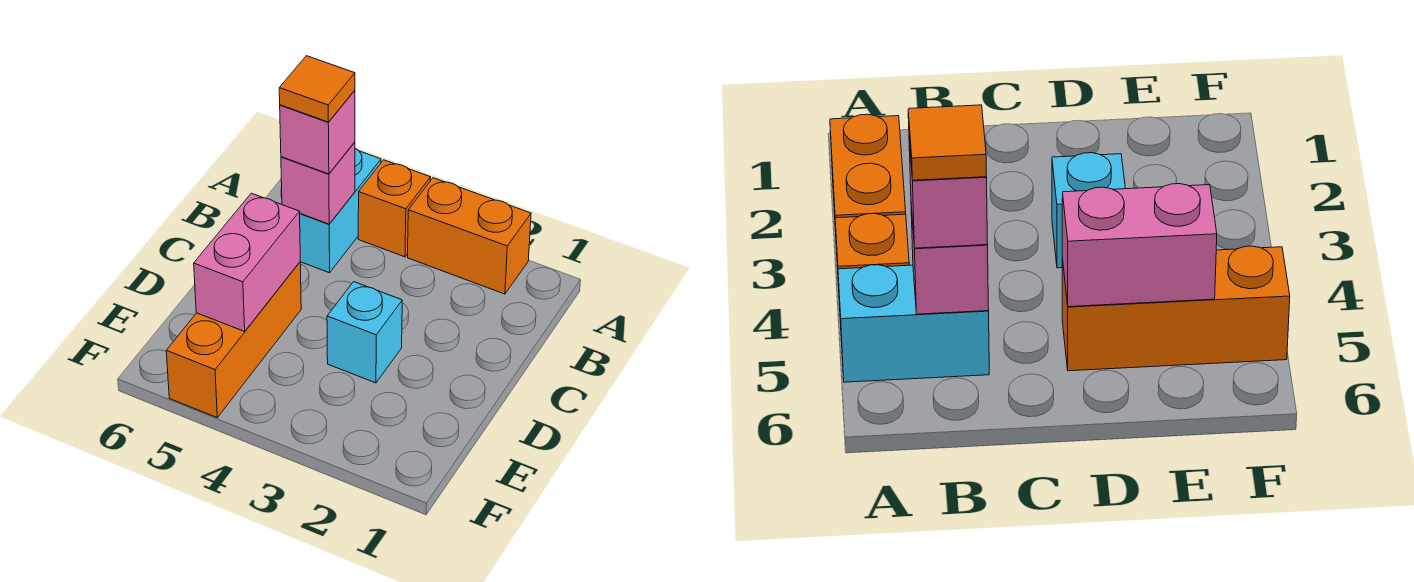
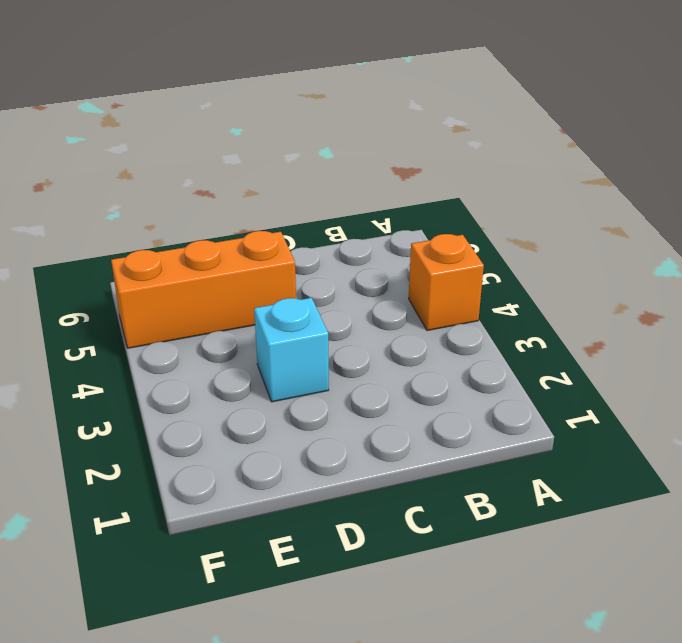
none -> orange brick A2:A3 level 1
none -> cyan brick A5:B5 level 1

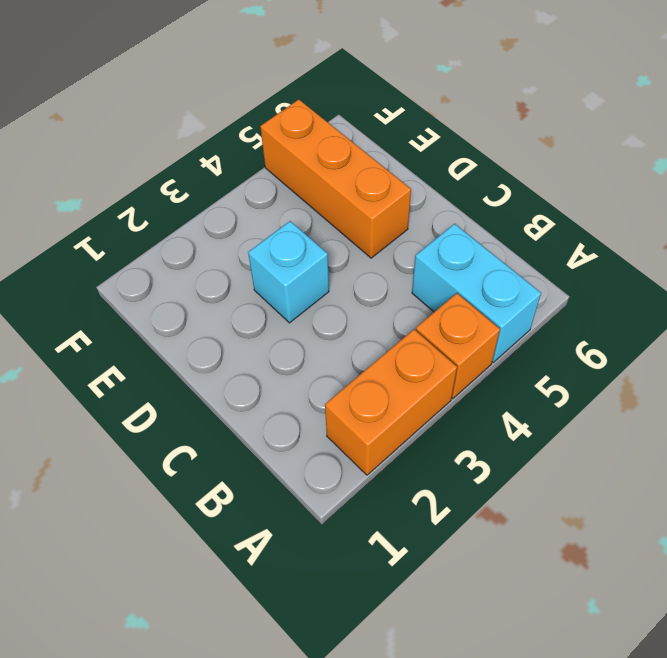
none -> pink brick B5 level 2
none -> pink brick D5:E5 level 2

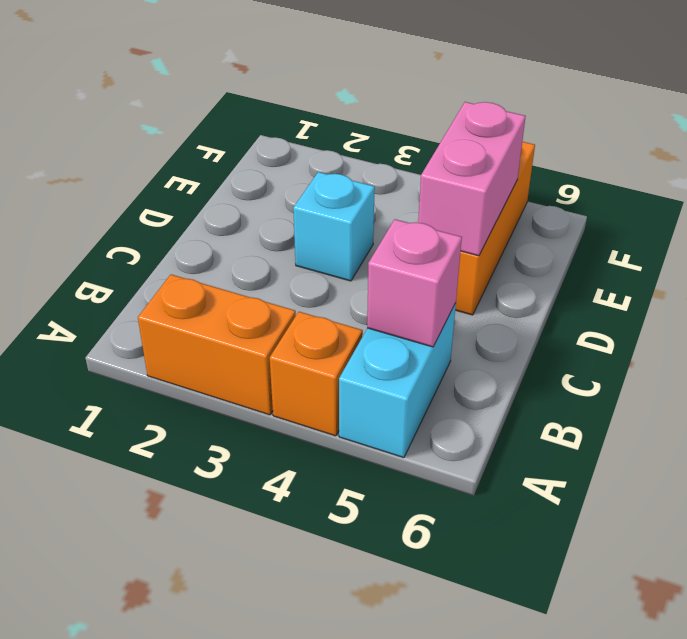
none -> pink brick B5 level 3
none -> orange tile B5 level 4

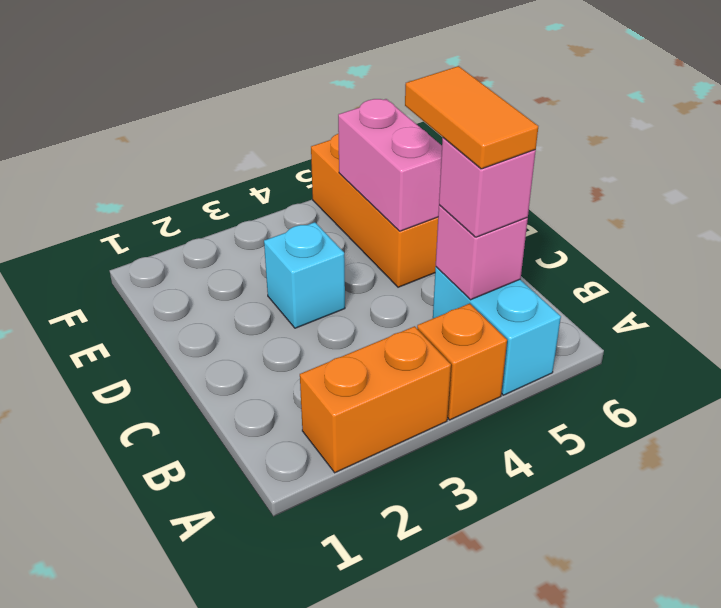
orange tile B5:C5 level 4 -> orange tile B5 level 4

